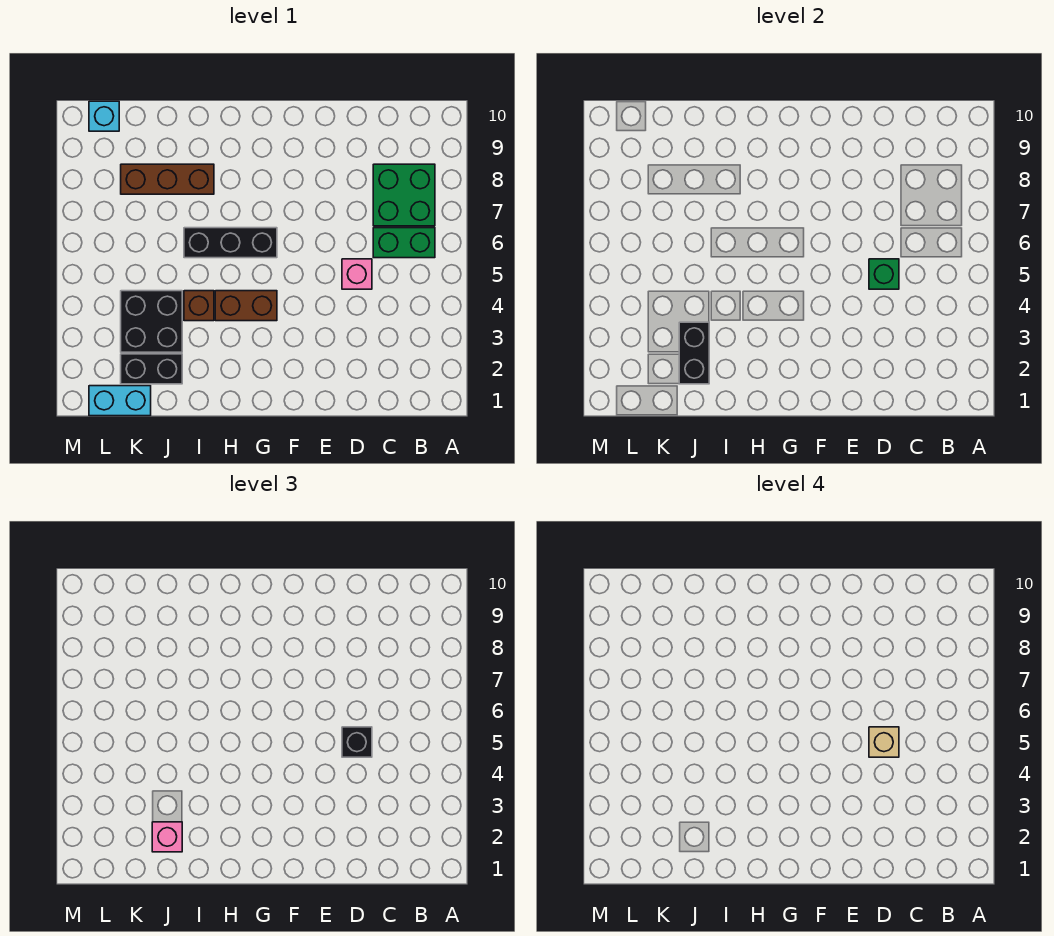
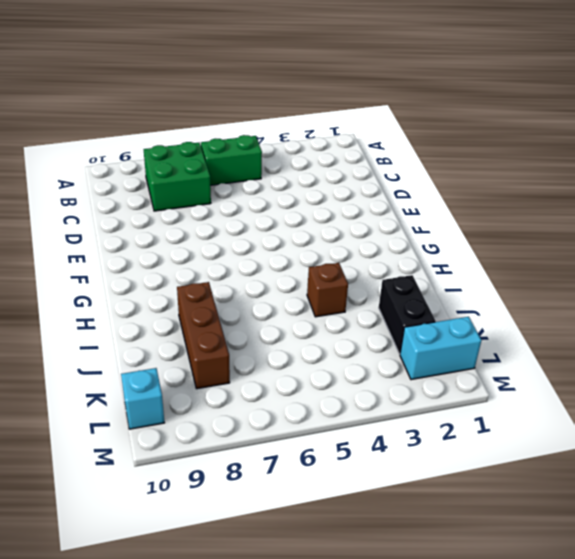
green brick B5:B6 level 1 -> green brick B6:C6 level 1
cyan brick L1:L2 level 1 -> cyan brick K1:L1 level 1
none -> pink brick D5 level 1
none -> brown brick G4:H4 level 1
none -> black brick G6:I6 level 1

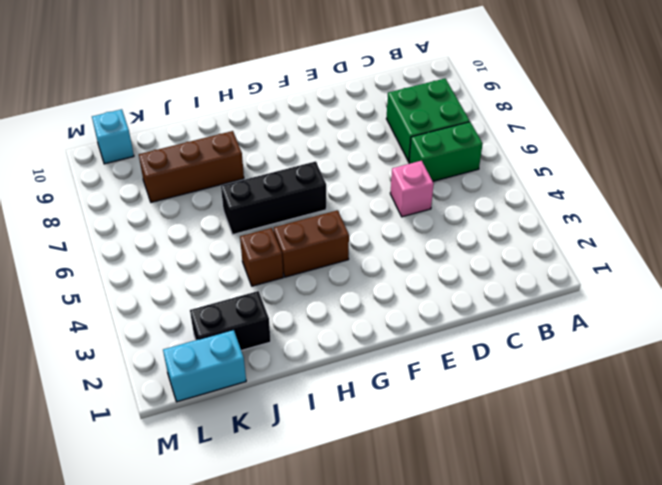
none -> black brick J3:K4 level 1
none -> green brick D5 level 2
none -> black brick J2:J3 level 2

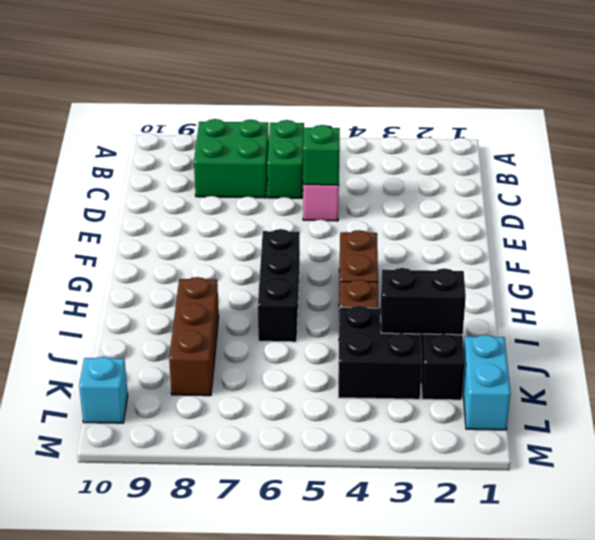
none -> black brick D5 level 3
none -> pink brick J2 level 3
none -> tan brick D5 level 4

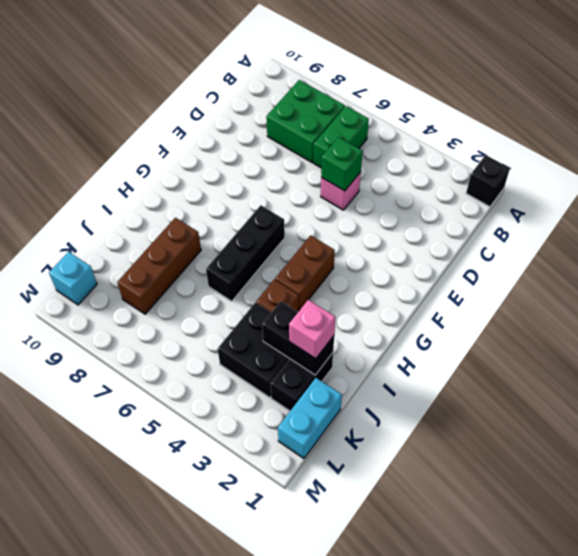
black brick A1 level 1 -> black brick D5 level 3
none -> tan brick D5 level 4

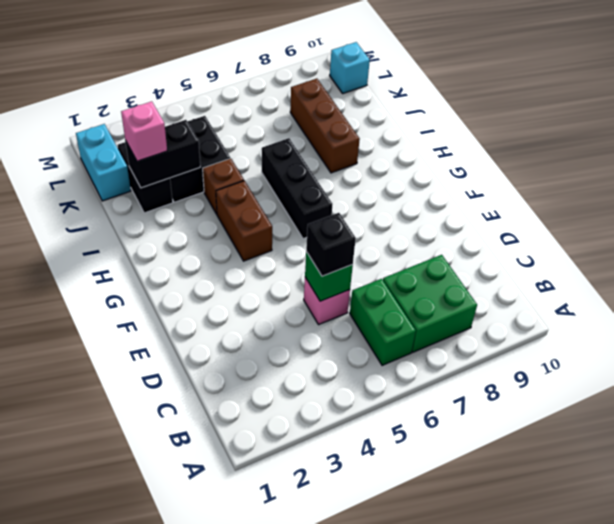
none -> tan brick D5 level 4

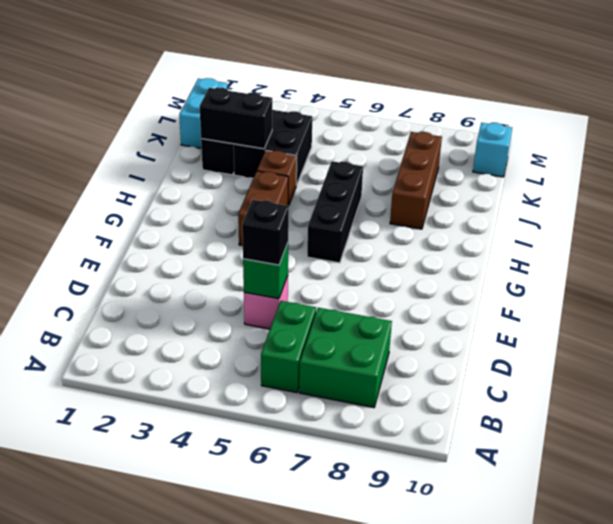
none -> pink brick J2 level 3
none -> tan brick D5 level 4

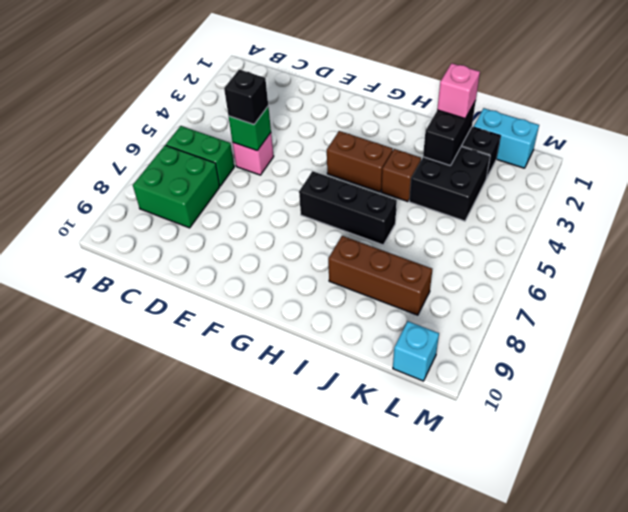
none -> tan brick D5 level 4

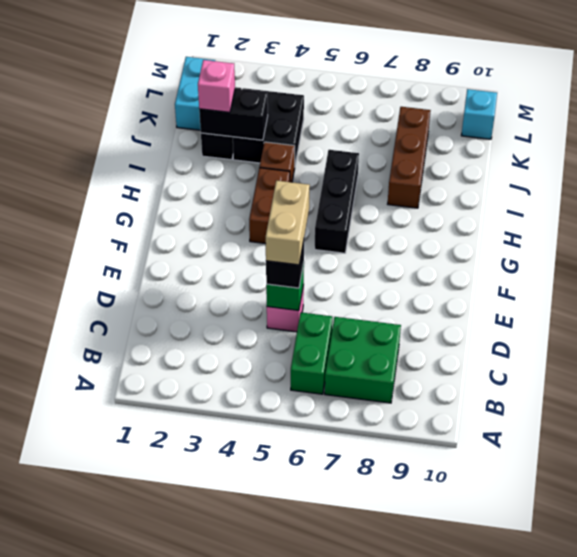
tan brick D5:E5 level 4 -> tan brick D5 level 4

